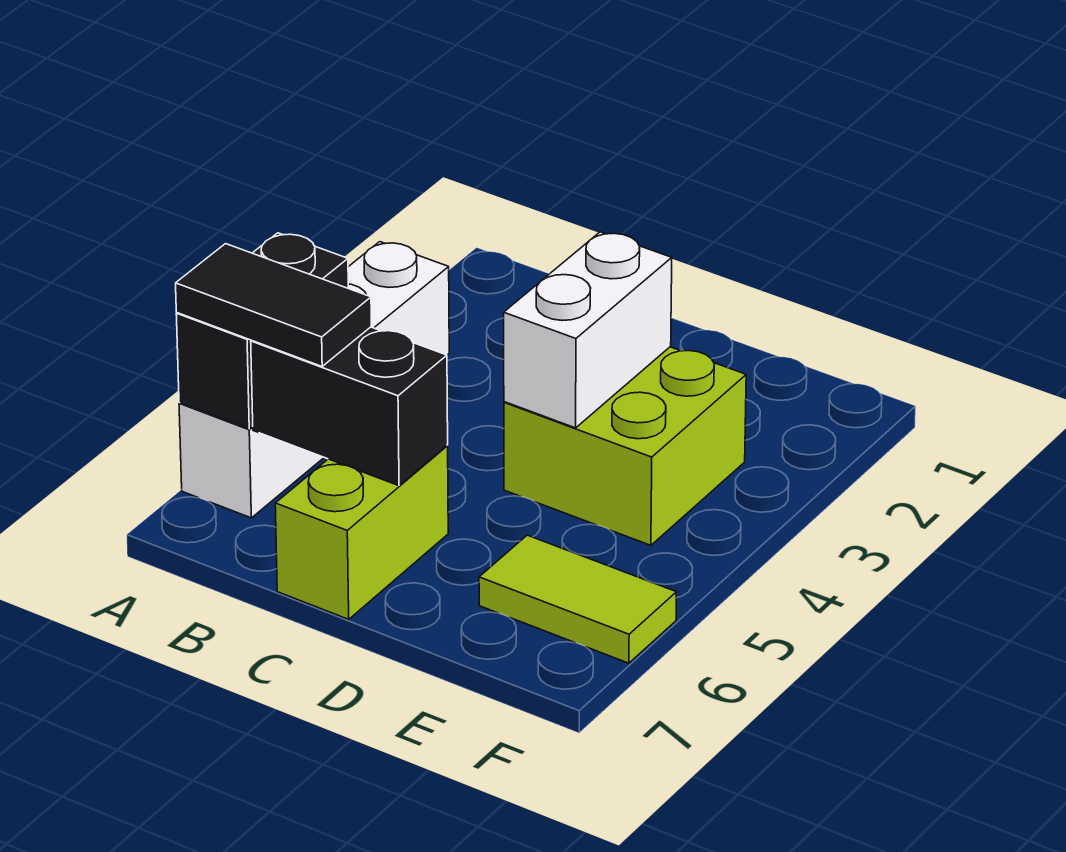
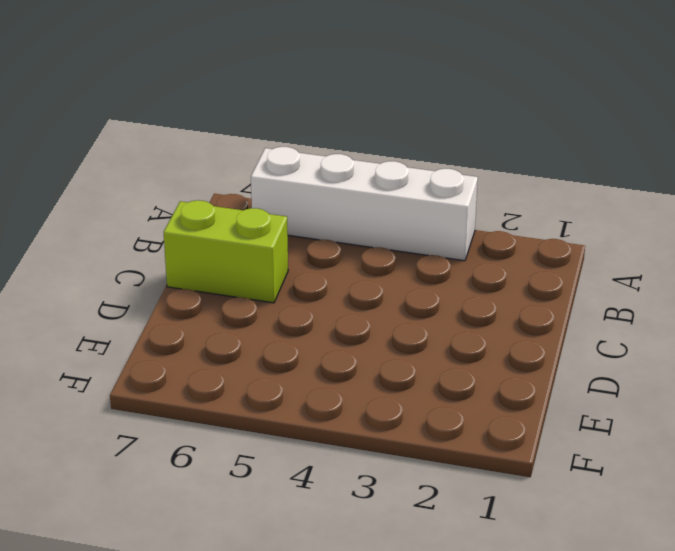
none -> lime brick D3:E4 level 1
none -> lime tile E6:F6 level 1

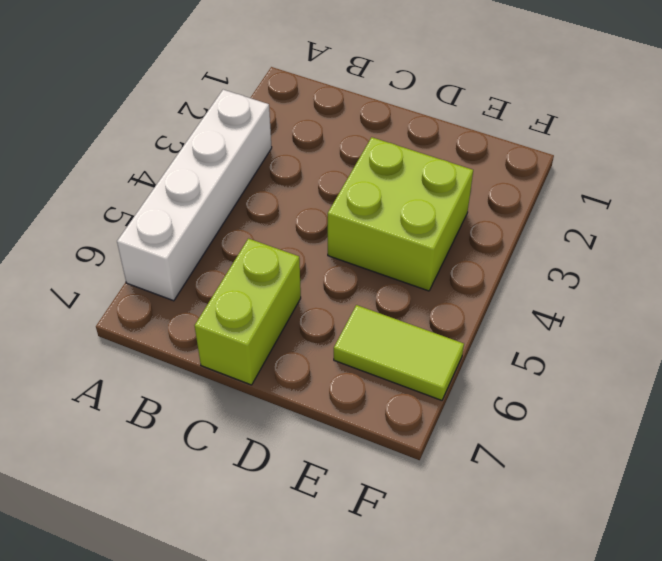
none -> black brick A5:A6 level 2
none -> black brick B6:C6 level 2

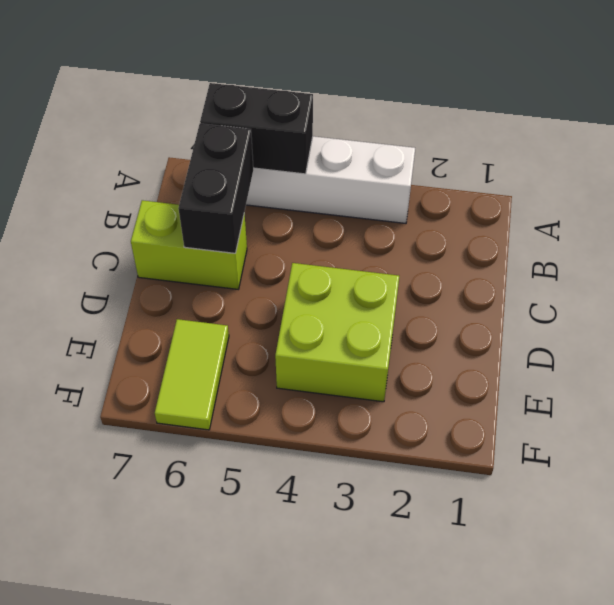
none -> white brick D3:D4 level 2
none -> black tile A6:B6 level 3

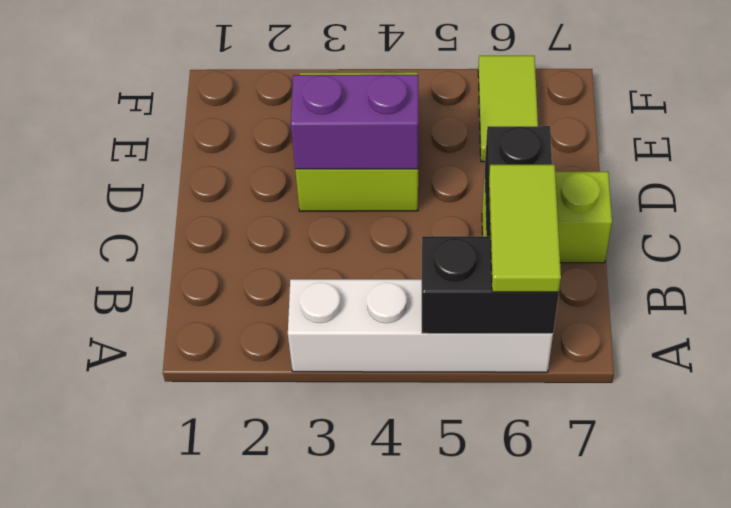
lime tile A6:B6 level 3 -> black tile A6:B6 level 3
purple brick D3:D4 level 2 -> white brick D3:D4 level 2

